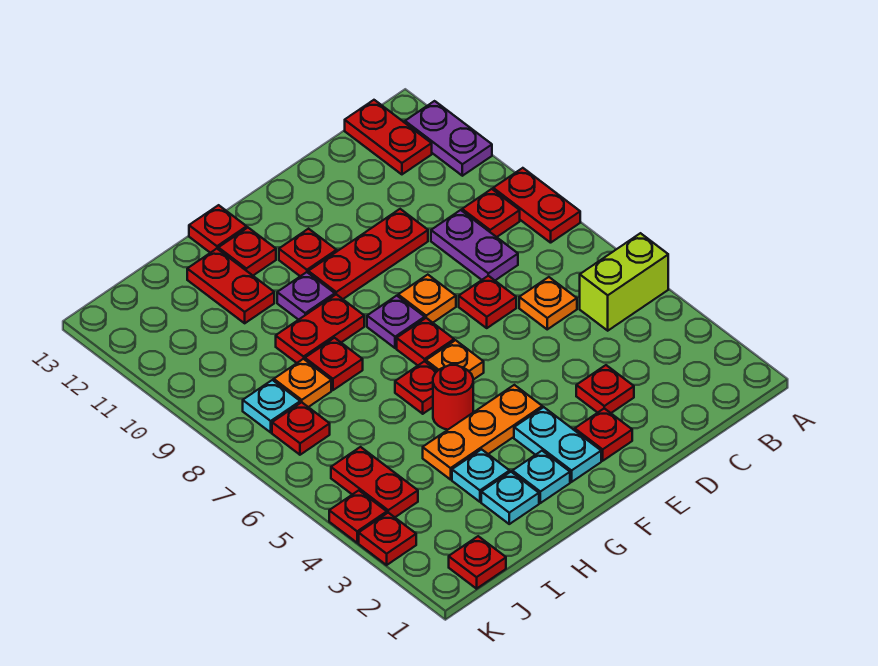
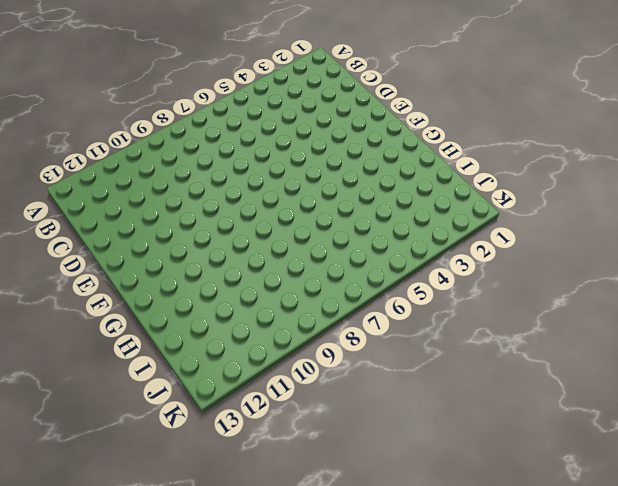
none -> lime brick A5:B5 level 1
none -> red plate A8:A9 level 1
none -> purple plate A11:A12 level 1
none -> red plate B9 level 1

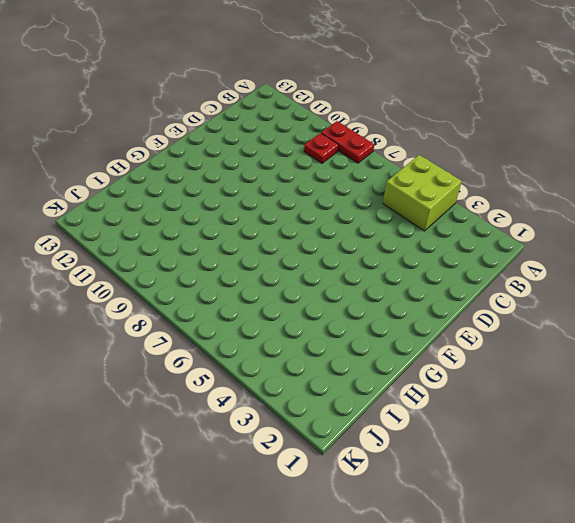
lime brick A4:B5 level 1 -> lime brick A5:B5 level 1
none -> purple plate A11:A12 level 1
none -> red plate B12:B13 level 1
none -> orange plate C6 level 1
none -> purple plate C8:C9 level 1

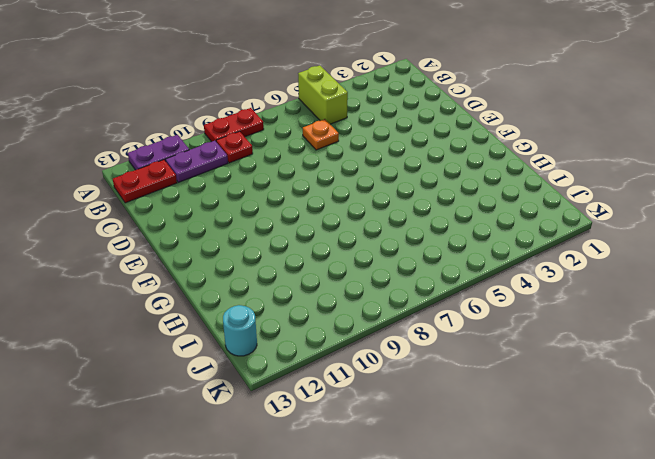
purple plate B10:B11 level 1 -> purple plate C8:C9 level 1
cyan round brick J13 level 1 -> none
none -> red plate D3 level 1
none -> red plate D7 level 1
none -> red plate D10:F10 level 1
none -> red plate E2 level 1

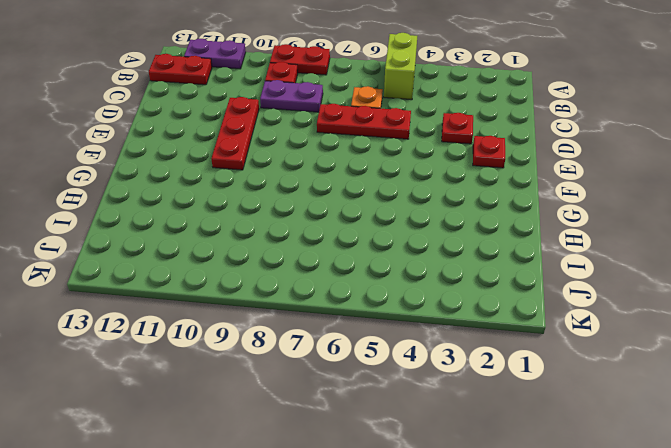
red plate D5:D7 level 1 -> red plate D7 level 1
none -> orange plate E8 level 1
none -> cyan plate F2:F3 level 1
none -> orange plate F4:H4 level 1
none -> orange plate F6 level 1

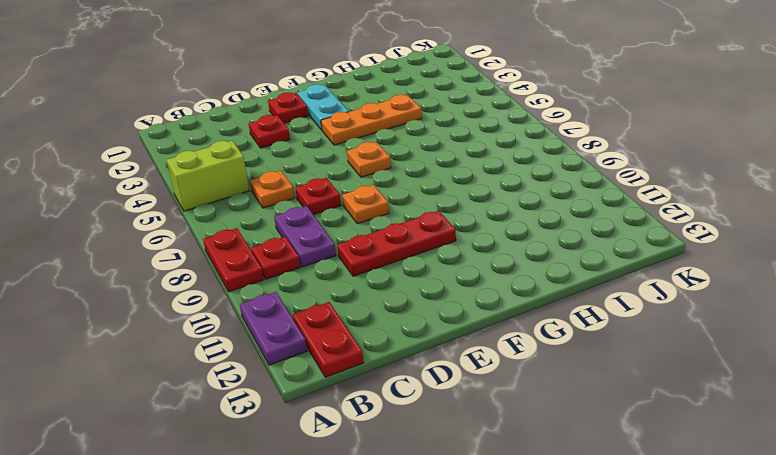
none -> red plate F7 level 1
none -> purple plate F8 level 1
none -> red plate F11 level 1
none -> cyan plate G2 level 1

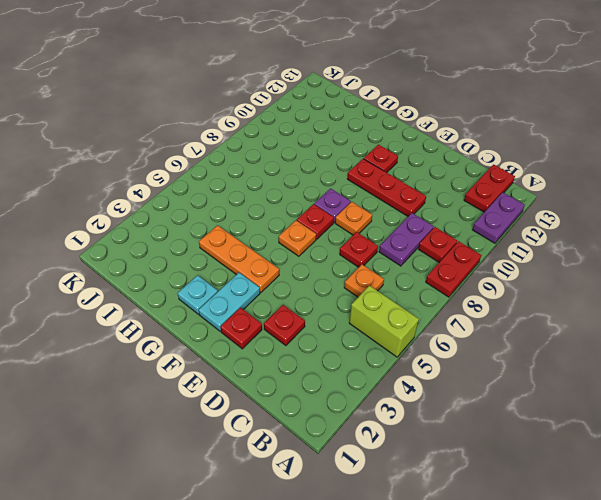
none -> red round brick G5 level 1
none -> red plate G6 level 1
none -> red plate G9:H9 level 1
none -> purple plate G10 level 1

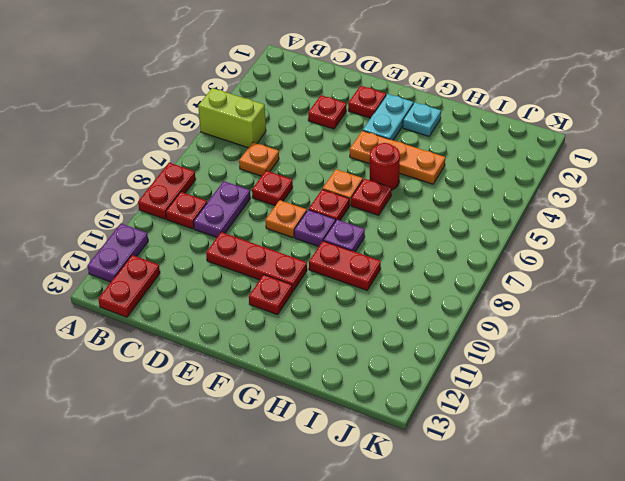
purple plate G8 level 1 -> purple plate G10 level 1
none -> red plate G12 level 1
none -> red plate G13 level 1
none -> cyan plate H2 level 1
none -> cyan plate H3 level 1

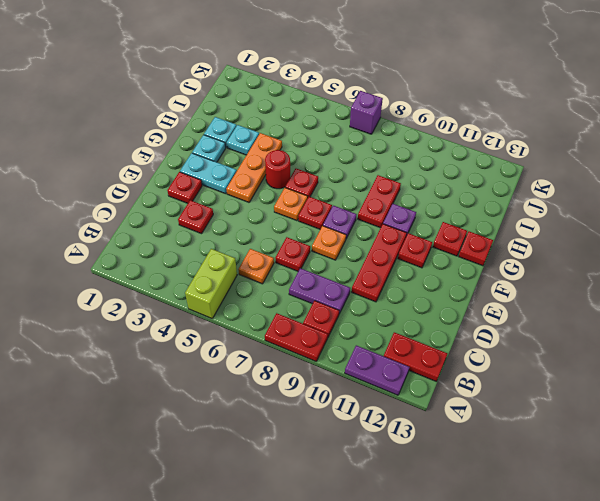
purple brick K7 level 1 -> none
none -> red plate H8 level 1
none -> red plate H11:H12 level 1
none -> orange plate I8 level 1
none -> red plate J1 level 1

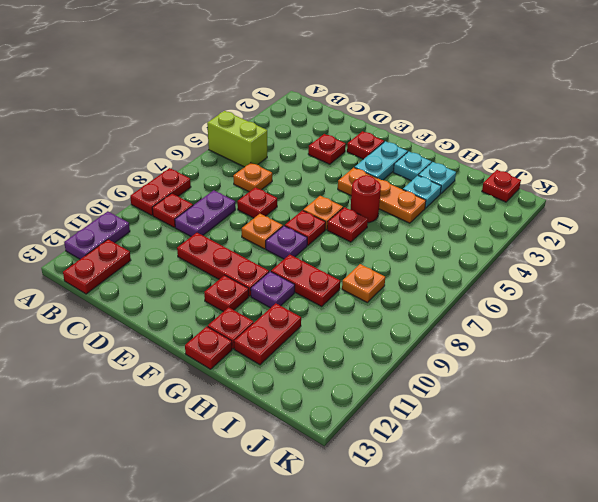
none -> red plate H8 level 1
none -> red plate J4:J5 level 1
none -> red plate J7 level 1
none -> cyan plate J8 level 1

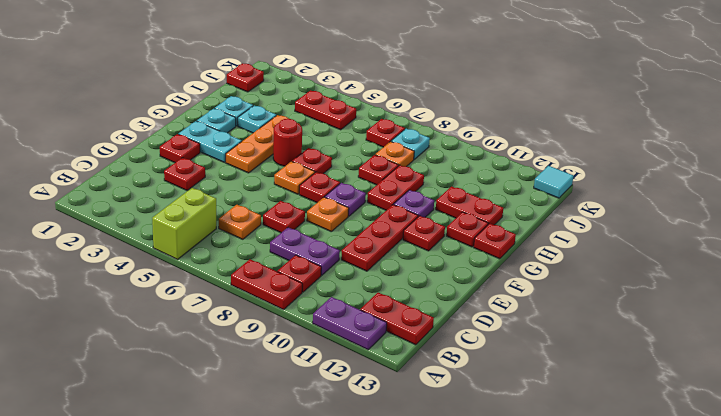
cyan tile K13 level 1 -> none
none -> red plate K3 level 1
none -> red plate K4 level 1

